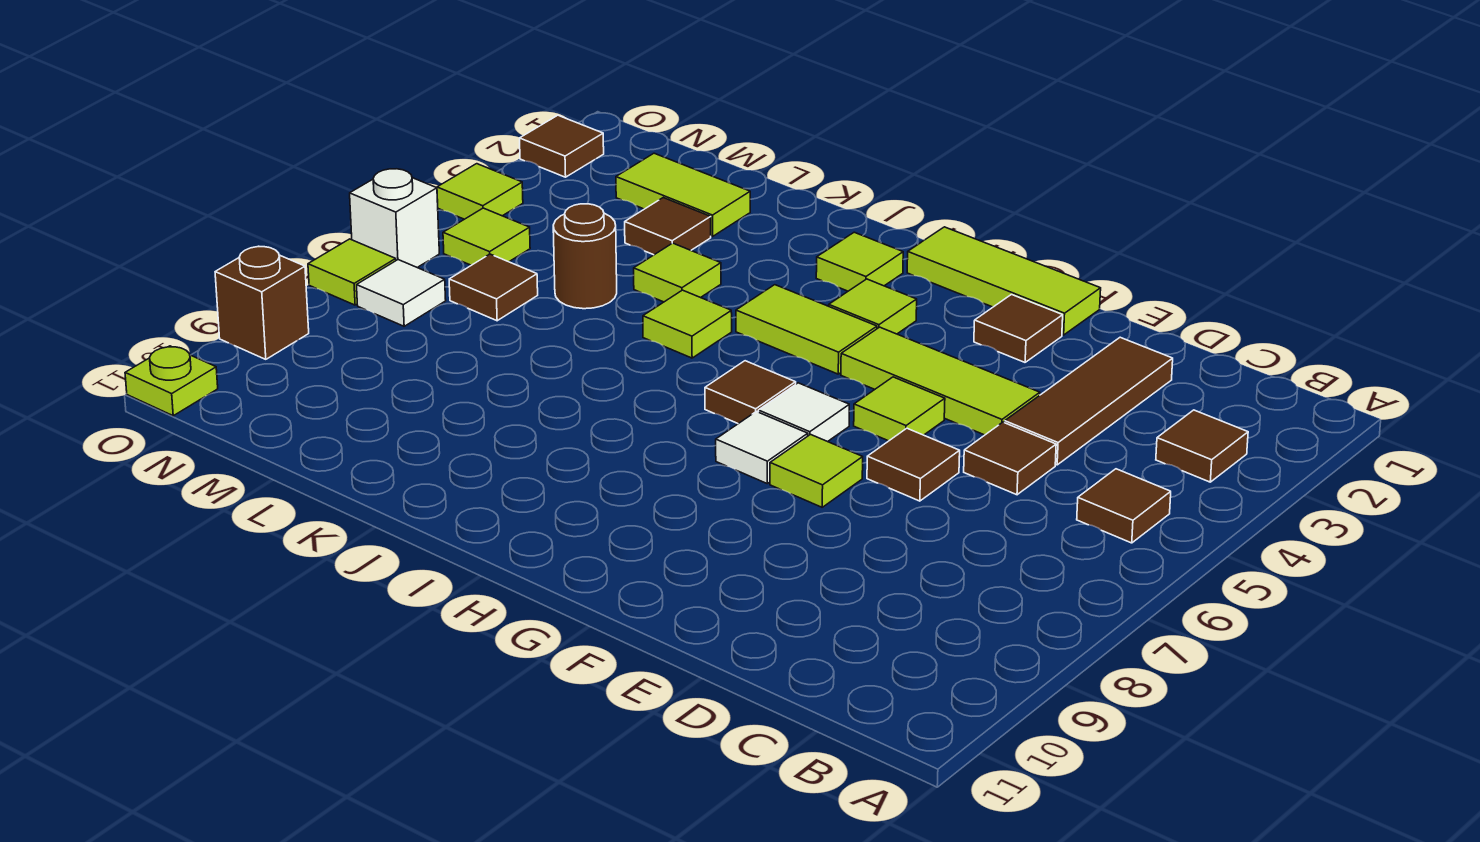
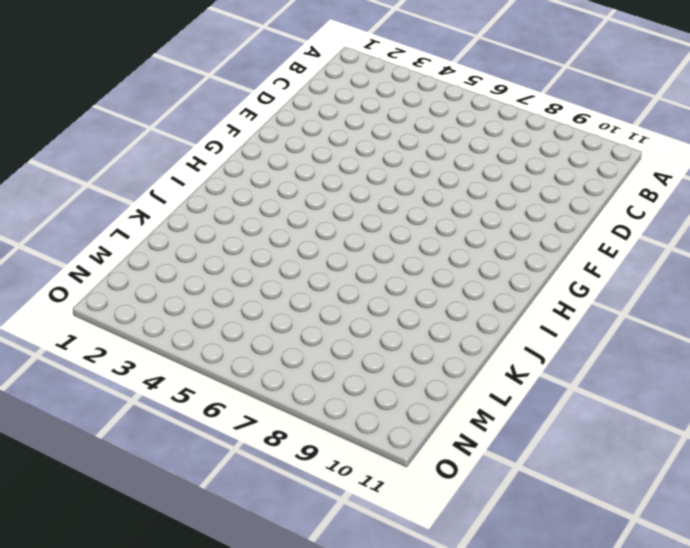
none -> brown tile B3 level 1
none -> brown tile B5 level 1
none -> brown tile D2:D4 level 1
none -> brown tile D5 level 1

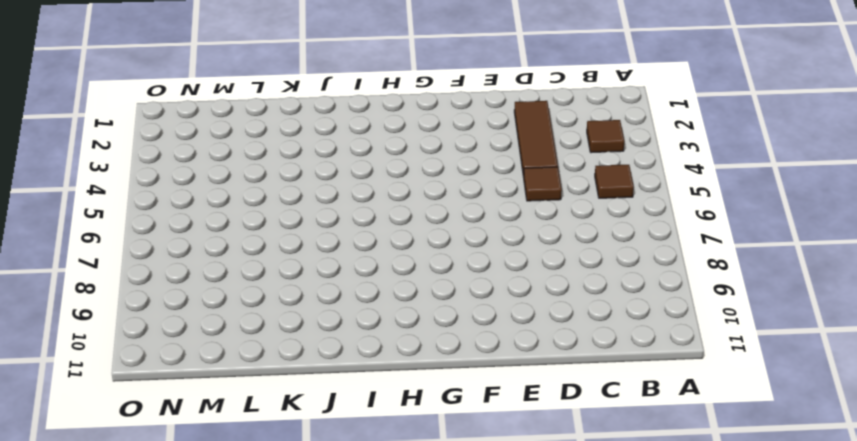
none -> lime tile E4:G4 level 1
none -> brown tile E6 level 1
none -> lime tile F1:H1 level 1
none -> brown tile F2 level 1

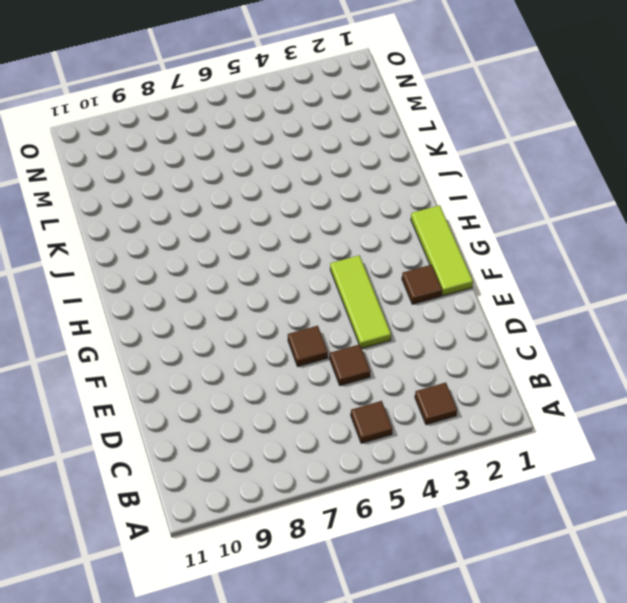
none -> brown tile D2:D4 level 1
none -> lime tile F5 level 1
none -> lime tile F7 level 1
none -> white tile G6 level 1

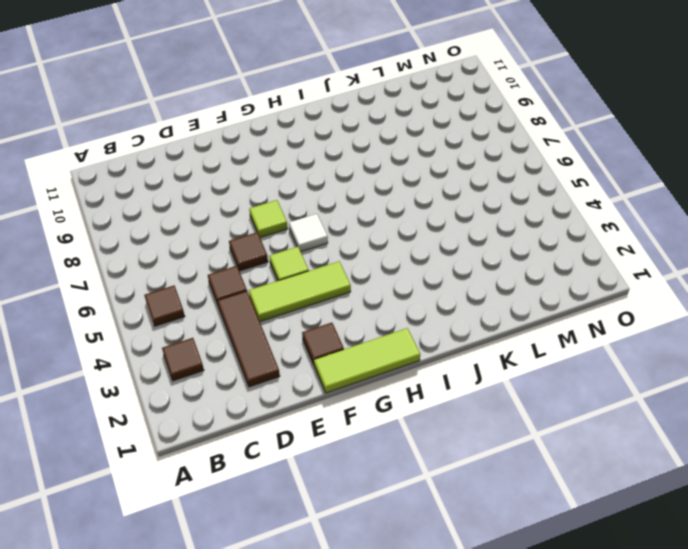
none -> white tile G7 level 1
none -> lime tile H3 level 1
none -> lime tile H4:I4 level 1
none -> brown tile H6 level 1

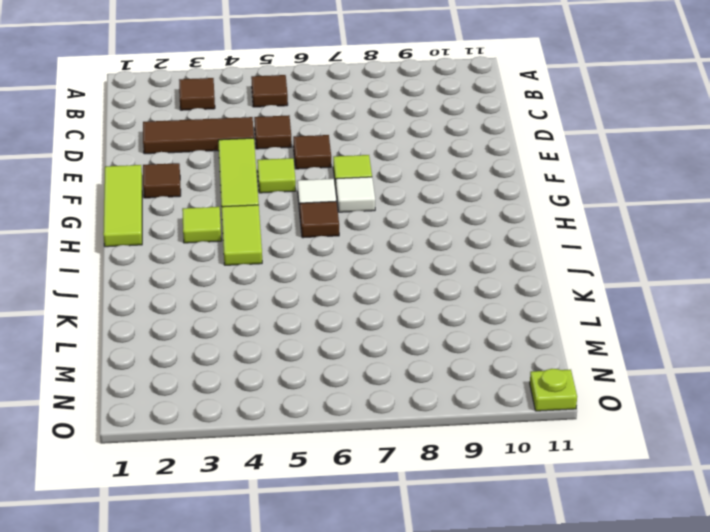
none -> lime tile I2 level 1
none -> lime tile J5 level 1
none -> lime tile K4 level 1
none -> lime tile L2:M2 level 1

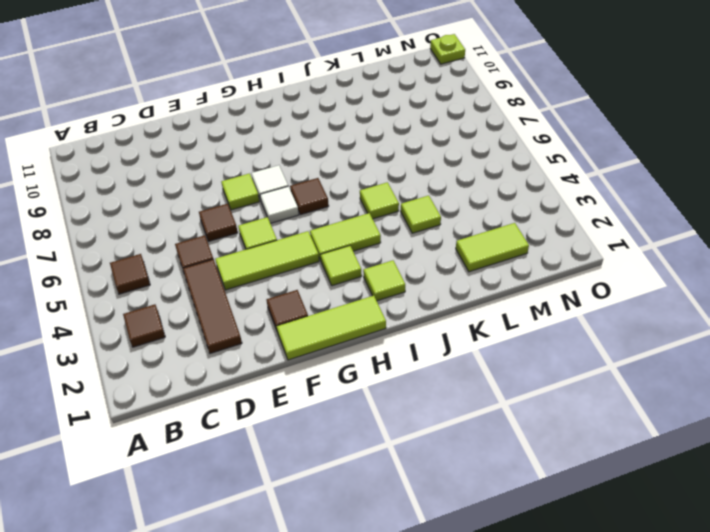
none -> brown tile L3 level 1
none -> brown round brick L5 level 1
none -> brown tile M6 level 1
none -> lime tile N5 level 1

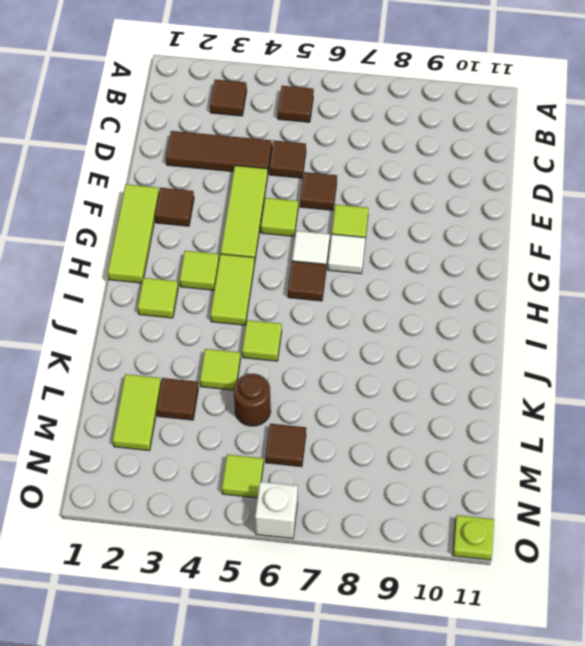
none -> white tile N7 level 1
none -> brown tile O2 level 1
none -> lime tile O4 level 1
none -> lime tile O7 level 1

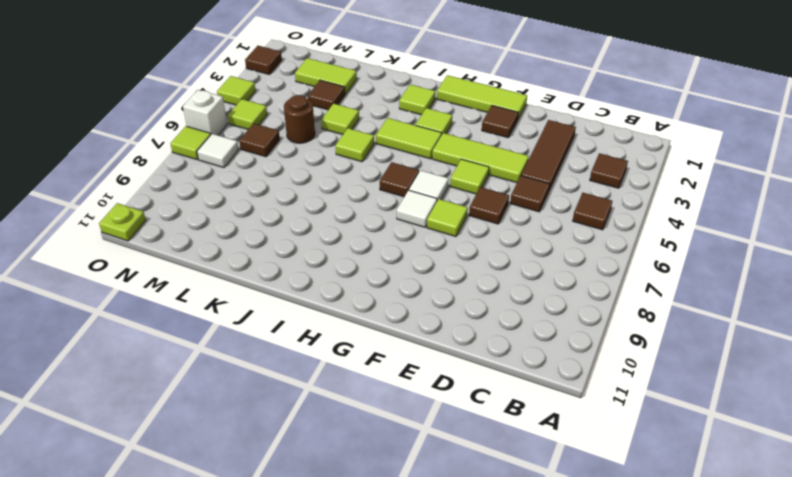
none -> brown brick O9 level 1

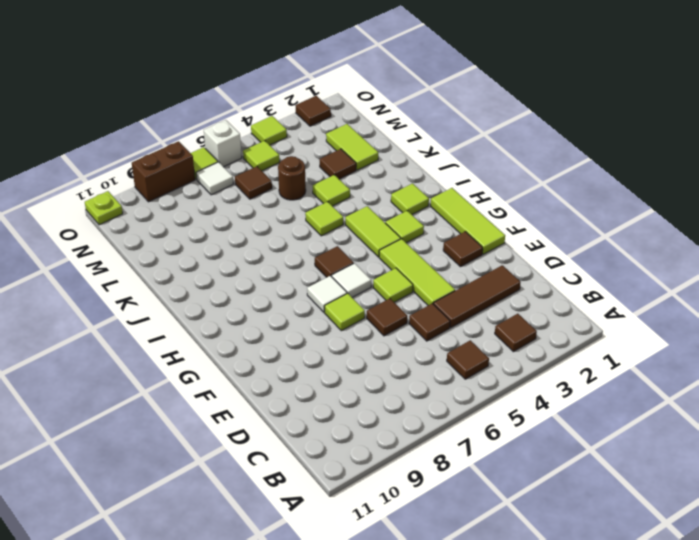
brown brick O8:O9 level 1 -> brown brick O9 level 1

